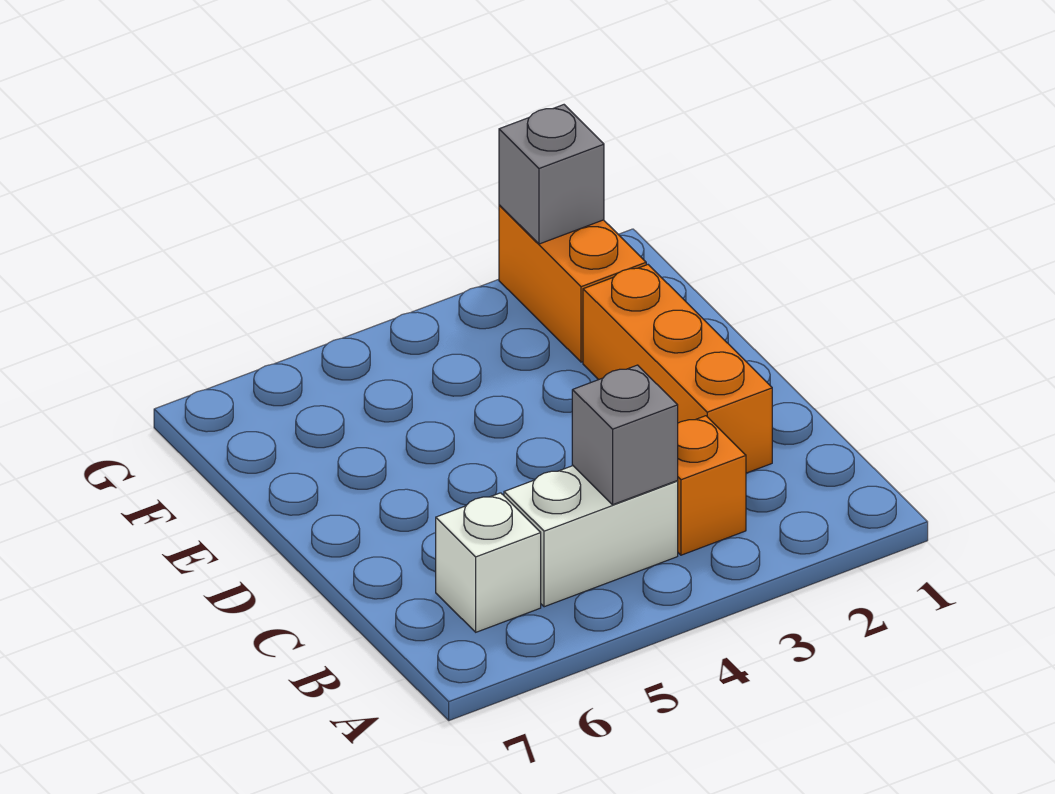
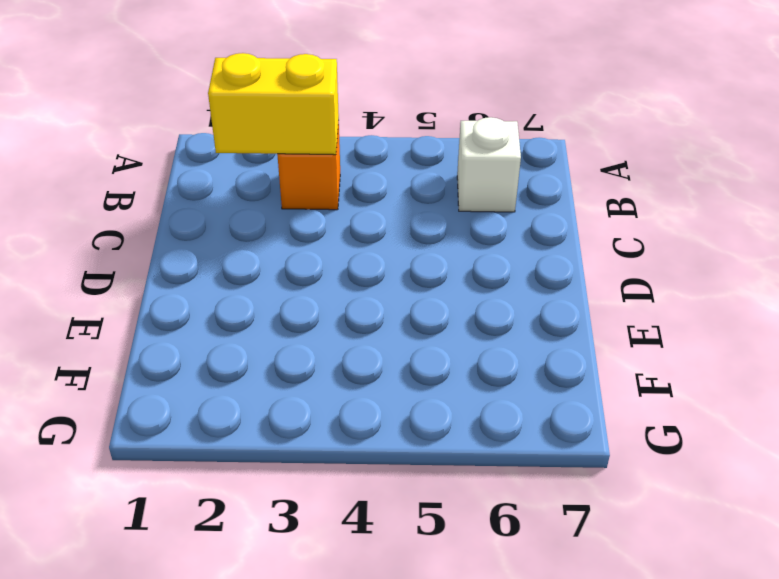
yellow brick B2:B3 level 2 -> none
none -> white brick B4:B5 level 1
none -> orange brick C2:E2 level 1

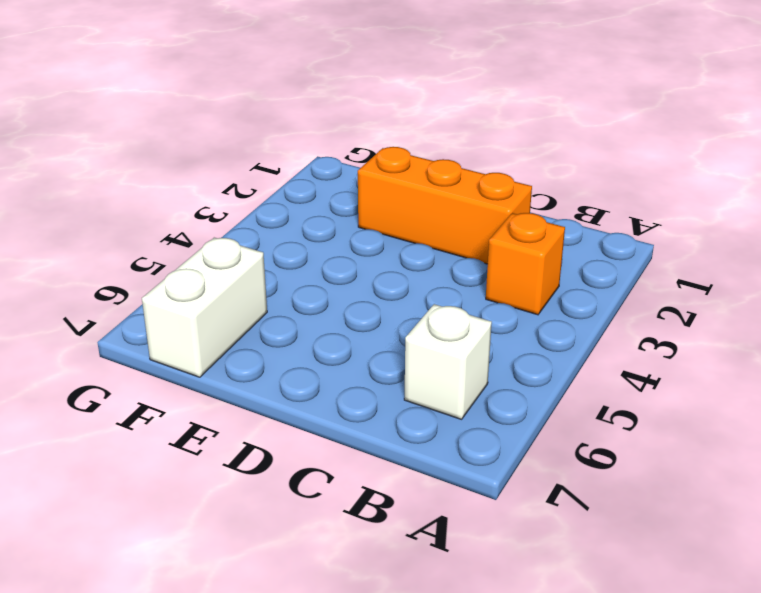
white brick F6:F7 level 1 -> white brick B4:B5 level 1
none -> orange brick F2:G2 level 1
none -> grey brick B4 level 2

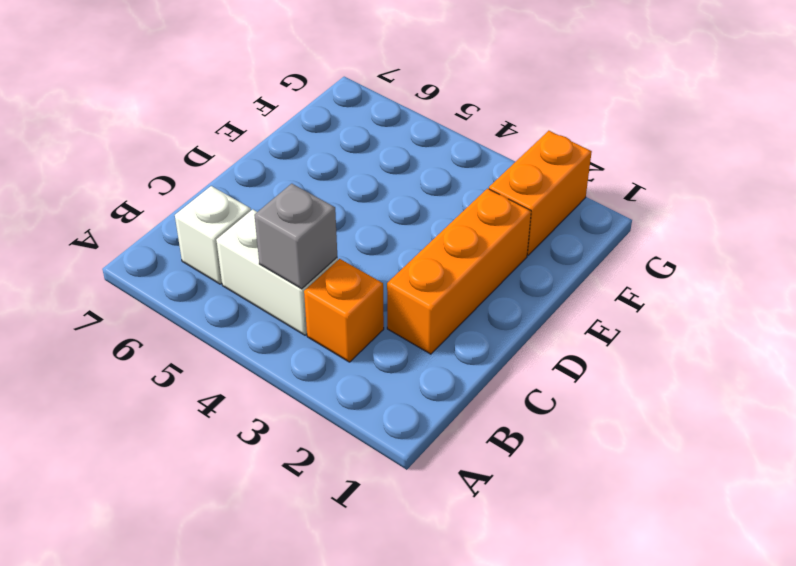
none -> grey brick G2 level 2

